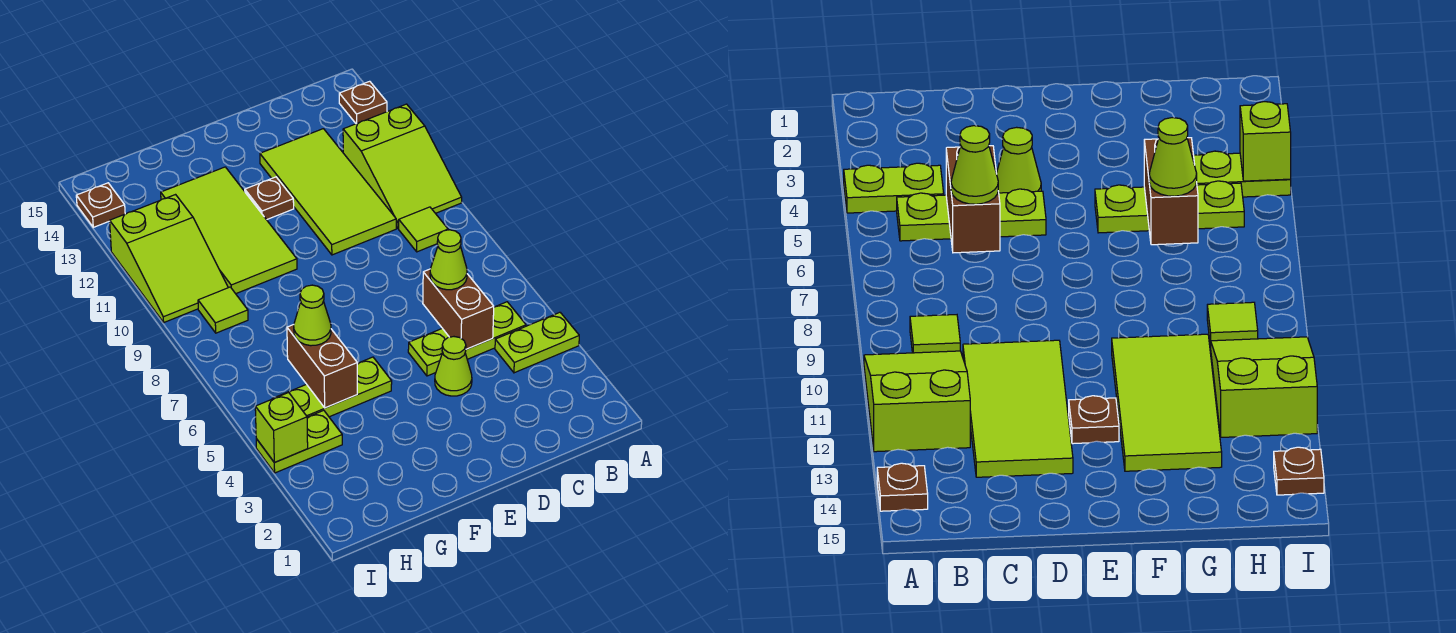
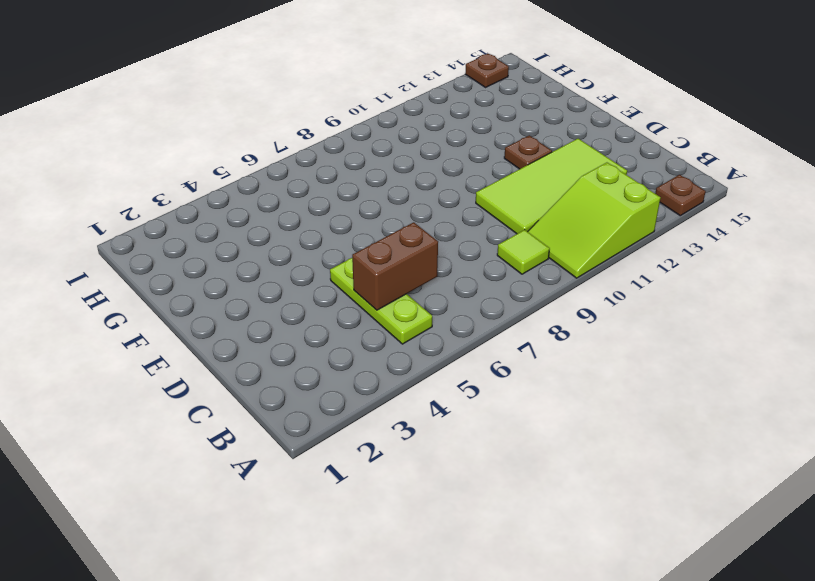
none -> lime plate A4:B4 level 1
none -> lime cone D4 level 1
none -> lime plate F5:H5 level 1

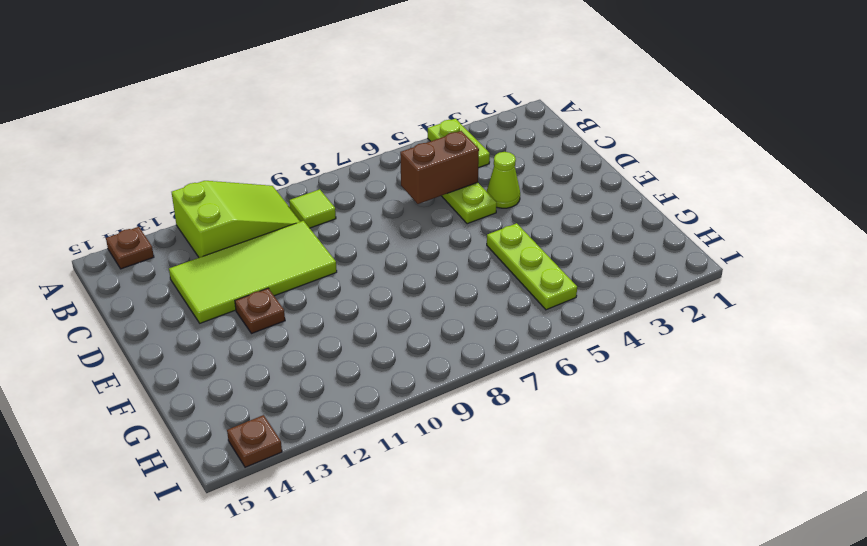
none -> lime tile F10:G13 level 1
none -> lime plate H4:I4 level 1
none -> lime tile H9 level 1

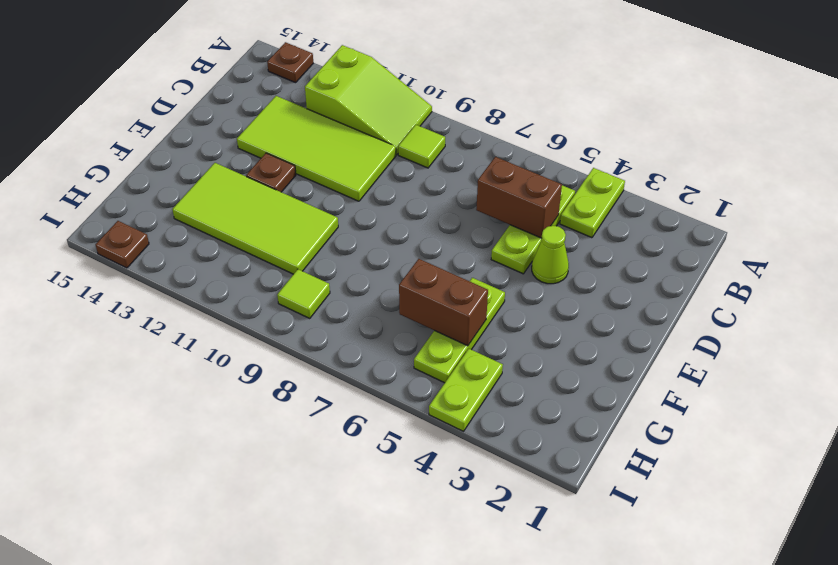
none -> lime slope H10:I12 level 1 top 12
none -> lime brick I4 level 2
none -> lime cone C6 level 3

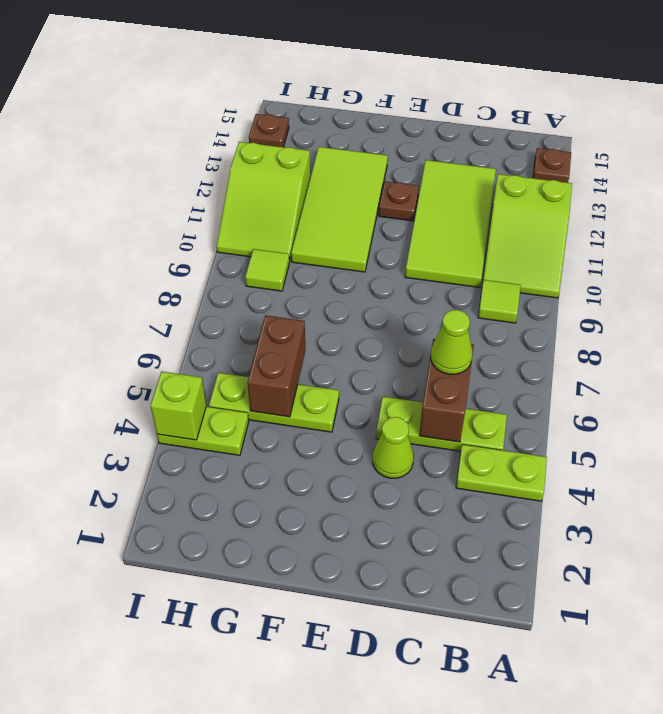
none -> lime cone G6 level 3

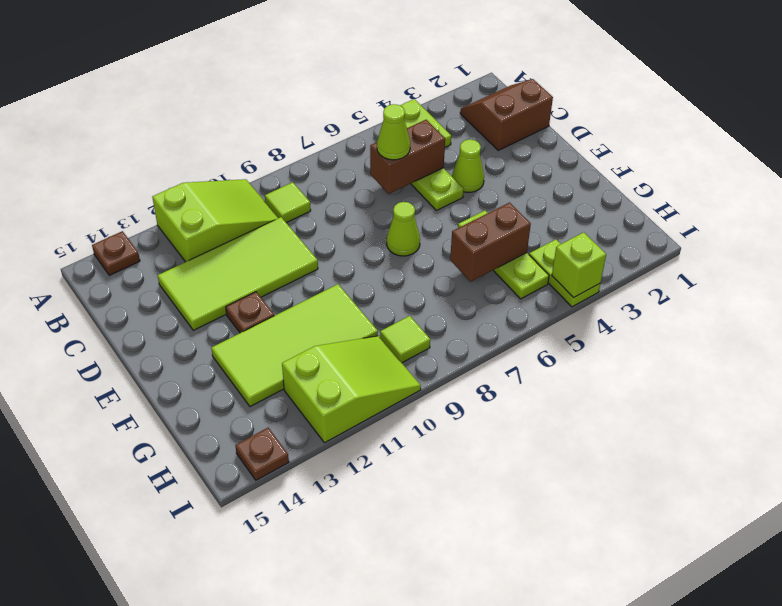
brown slope B1:C2 level 1 top C -> none
lime cone E7 level 1 -> lime cone G6 level 3

